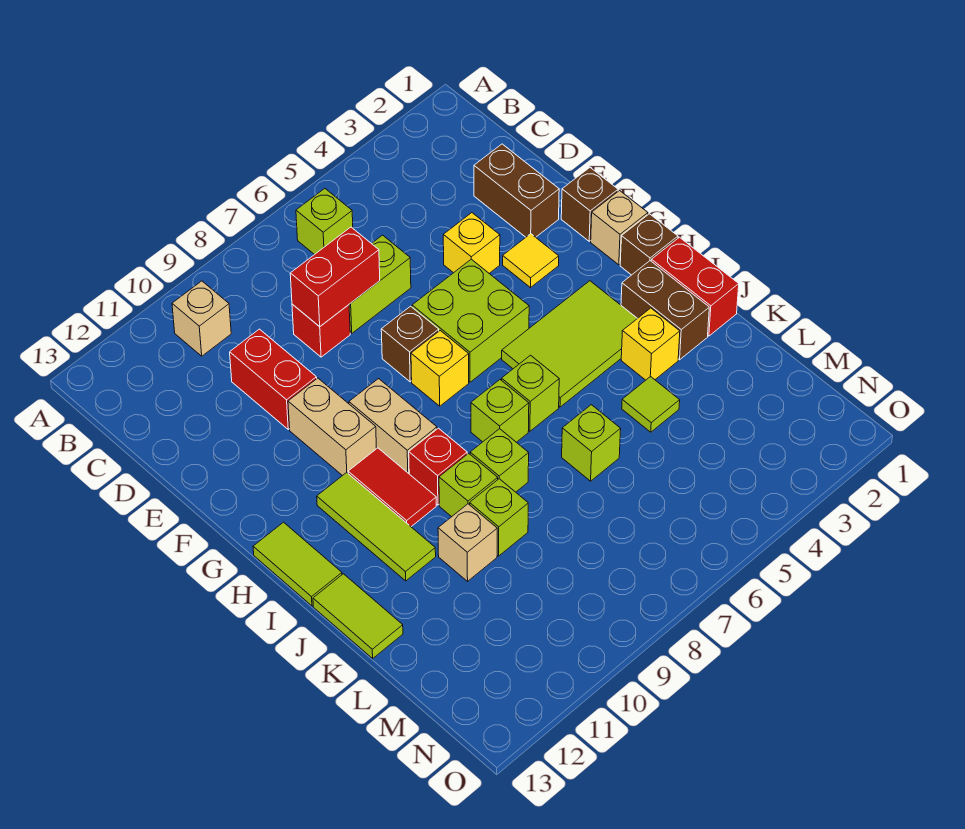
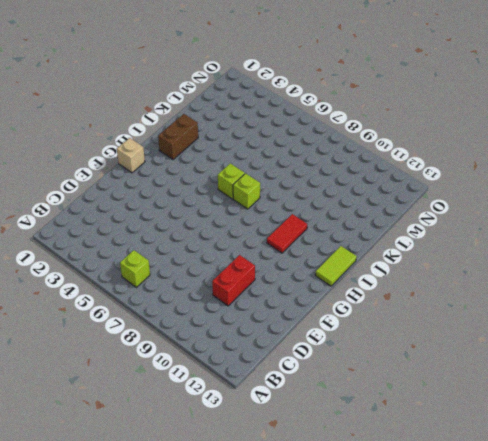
none -> tan brick B10 level 1
none -> brown brick D2:E2 level 1
none -> lime brick D6:D7 level 1
none -> red brick D8 level 1

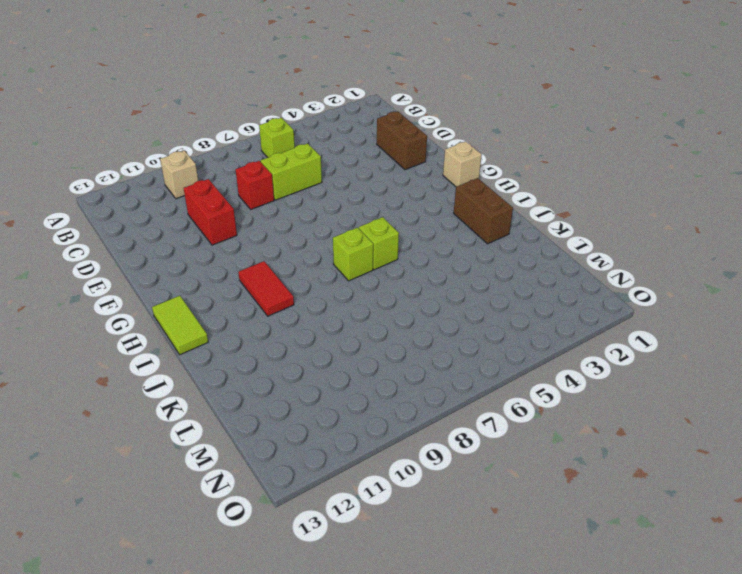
none -> yellow brick E4 level 1
none -> brown brick F1 level 1
none -> yellow tile F3 level 1
none -> lime brick F5:G6 level 1

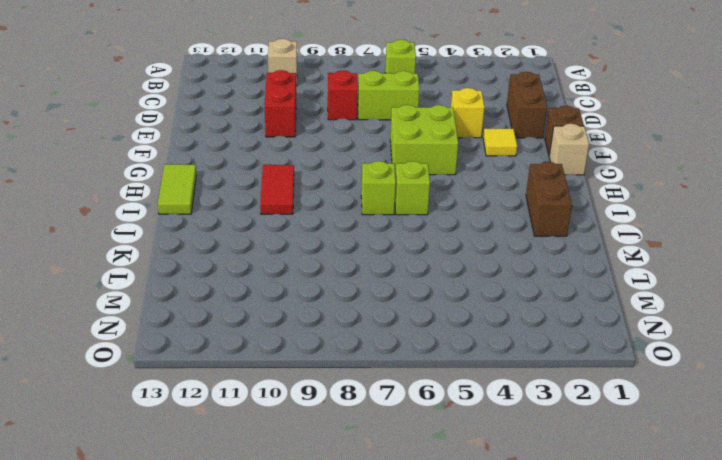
none -> brown brick F7 level 1
none -> tan brick F10:G10 level 1
none -> yellow brick G7 level 1
none -> tan brick G9:H9 level 1

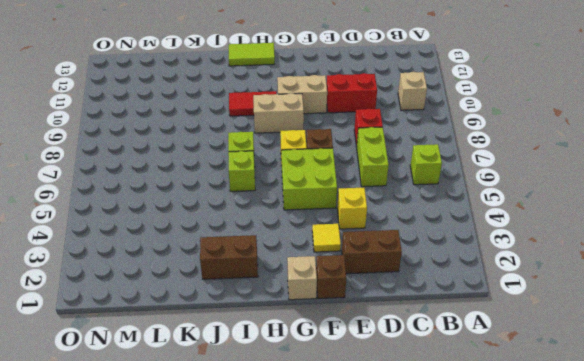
none -> brown brick H1 level 1
none -> lime tile H3:I5 level 1
none -> lime tile H11:J11 level 1
none -> red brick I1:J1 level 1

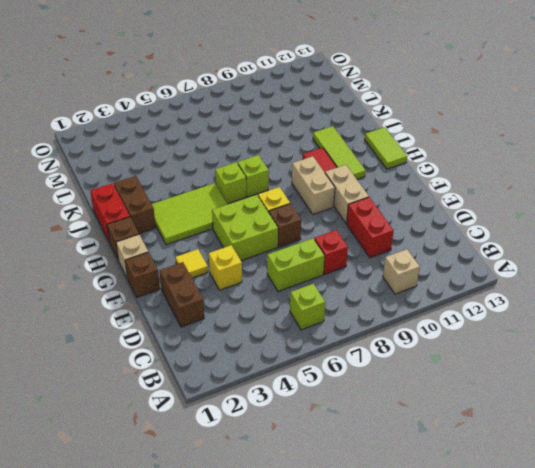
none -> red brick I9 level 1
none -> yellow brick J3 level 1
none -> lime brick J8 level 1
none -> lime brick J9 level 1

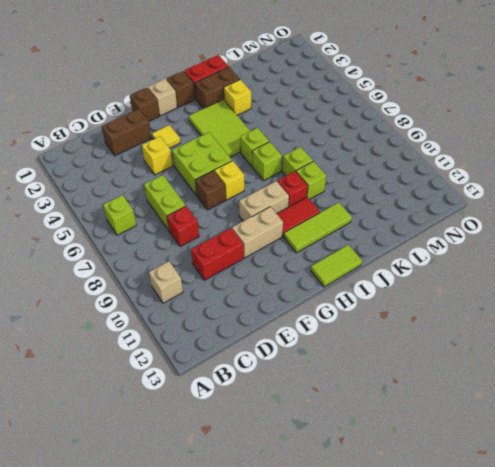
none -> lime tile J13:K13 level 1
none -> lime tile K4 level 1
none -> lime brick K6 level 1
none -> lime brick K9 level 1

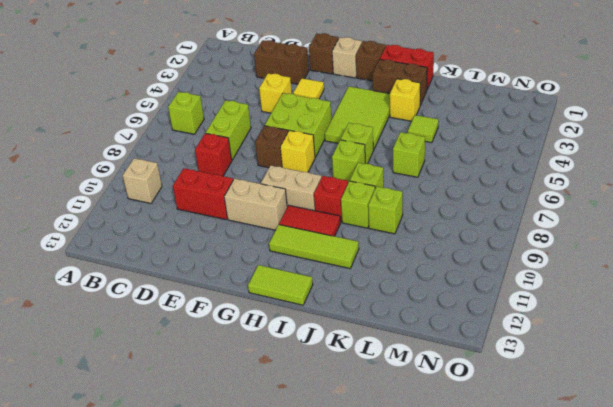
none -> lime tile J13:K13 level 1
none -> tan brick K10 level 1
none -> red brick D7:D8 level 2

